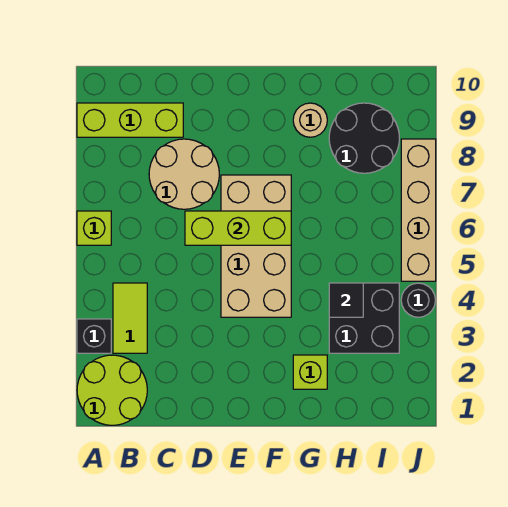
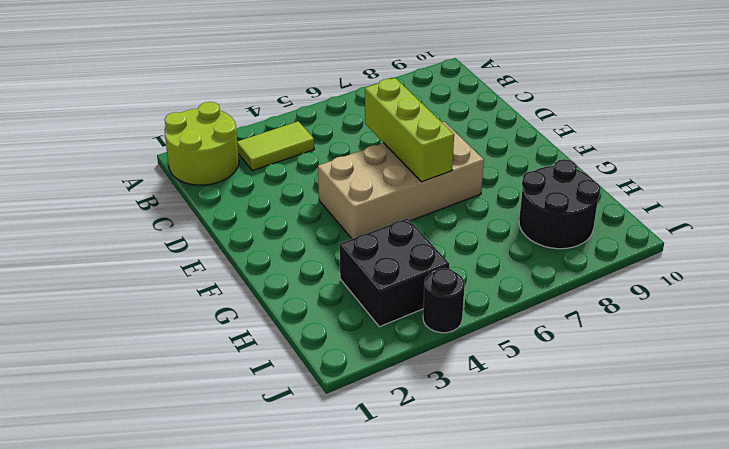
none -> black brick A3 level 1
none -> lime brick A6 level 1
none -> lime brick A9:C9 level 1

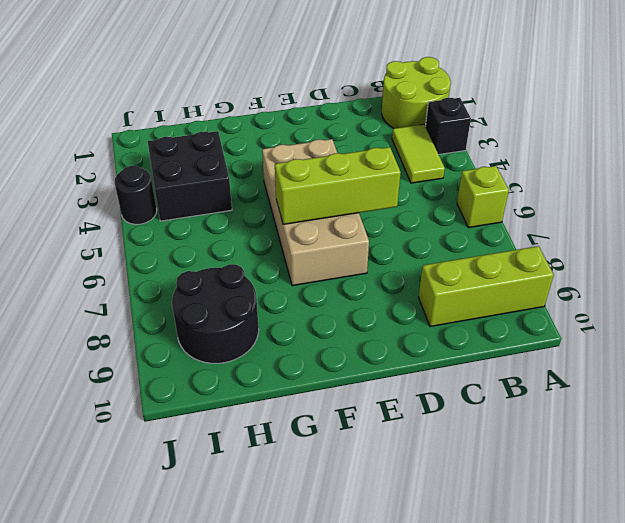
none -> tan round brick C7:D8 level 1
none -> lime brick G2 level 1
none -> tan round brick G9 level 1

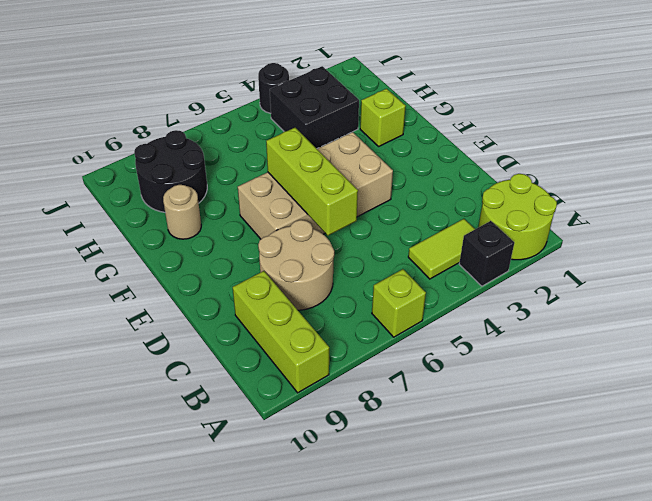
none -> tan brick J5:J8 level 1
none -> black tile H4 level 2

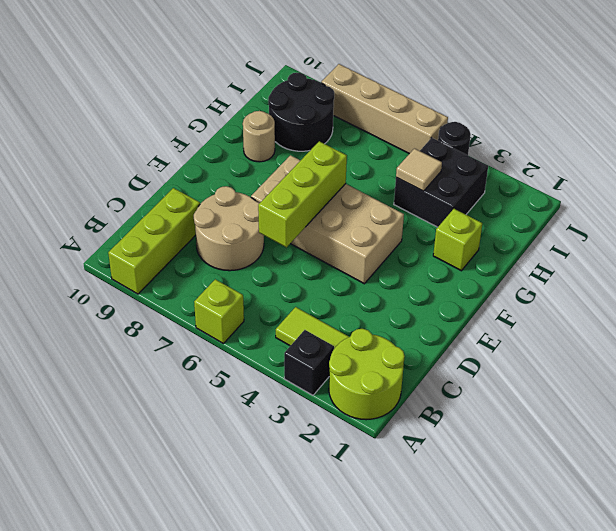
tan tile H4 level 2 -> black tile H4 level 2

